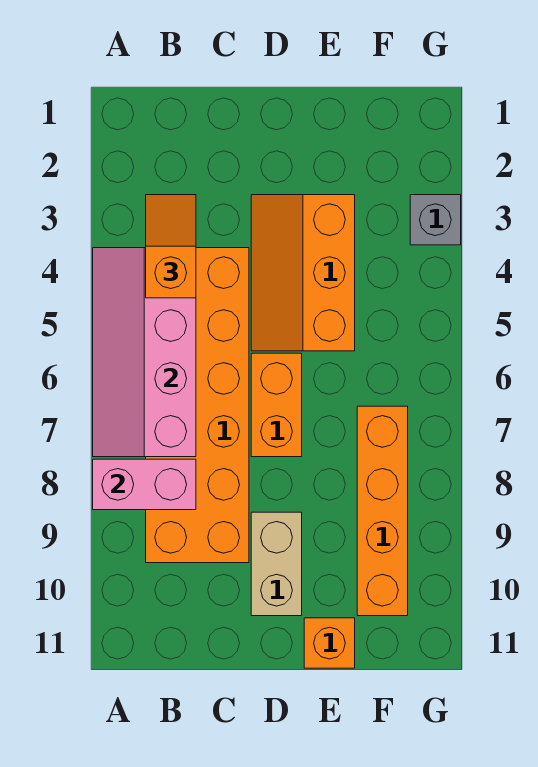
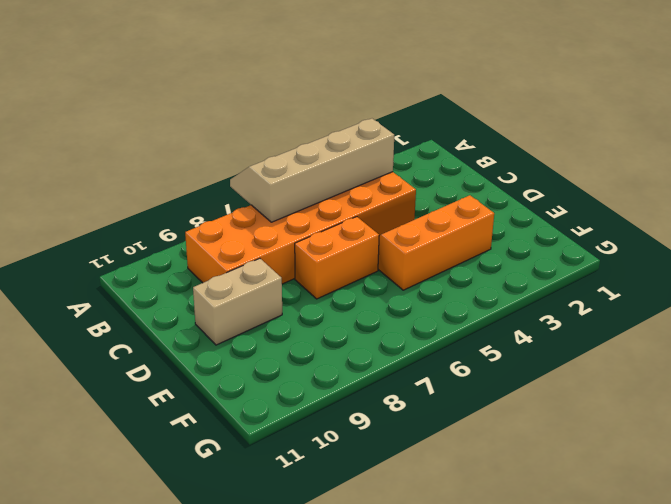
tan slope A4:B7 level 2 top B -> pink slope A4:B7 level 2 top B
none -> orange brick E11 level 1
none -> orange brick F7:F10 level 1

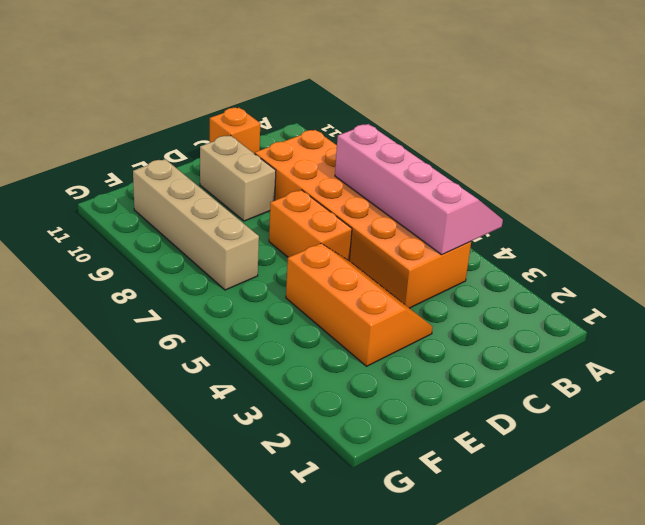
orange brick C11 level 1 -> orange brick E11 level 1
tan brick F7:F10 level 1 -> orange brick F7:F10 level 1
none -> grey brick G3 level 1
none -> pink brick A8:B8 level 2

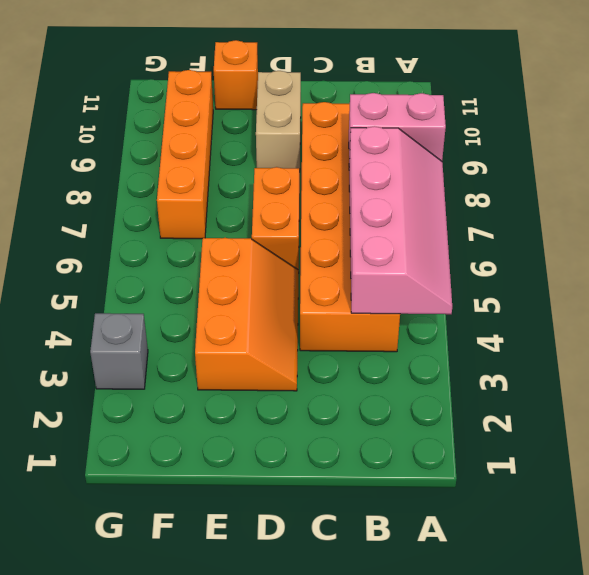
none -> orange slope B3:B4 level 3 top 4

